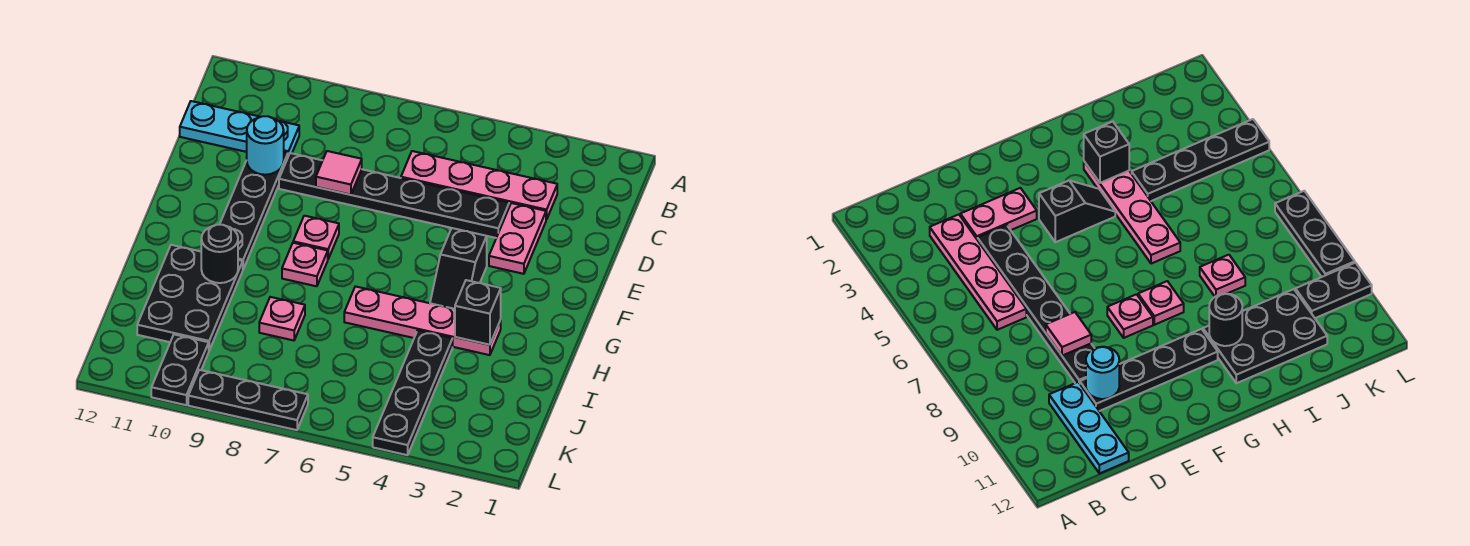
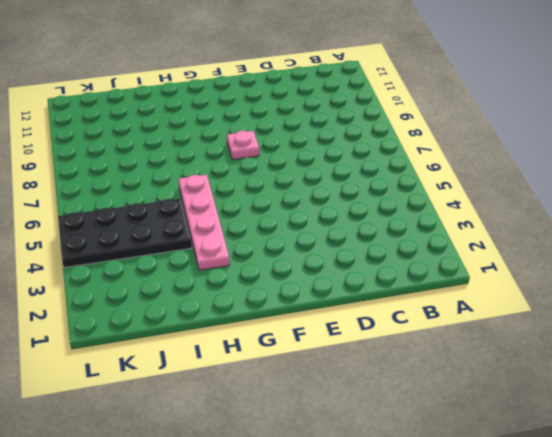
black plate I4:L5 level 1 -> black plate I4:L4 level 1
none -> pink plate C3:C6 level 1
none -> cyan plate C10:C12 level 1
none -> pink plate D3:E3 level 1

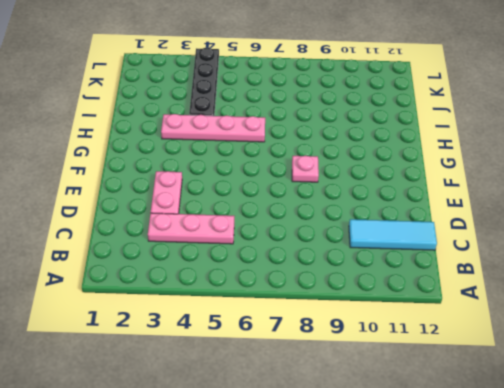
pink plate C3:C5 level 1 -> pink plate C3:C6 level 1
cyan tile C10:C12 level 1 -> cyan plate C10:C12 level 1
none -> black plate D4:D9 level 1
none -> black plate D10:G10 level 1
none -> black slope F4:G4 level 1 top F

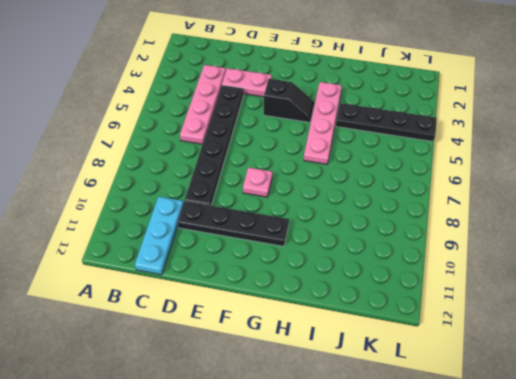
none -> pink plate G8 level 1
none -> black plate H10:J11 level 1
none -> pink plate I8 level 1

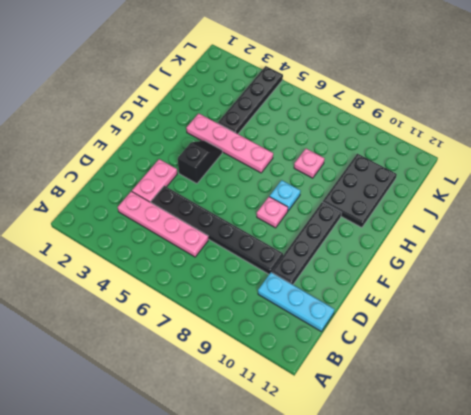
cyan plate G8 level 1 -> pink plate G8 level 1
none -> black plate K10:L10 level 1
none -> black plate L7:L9 level 1
none -> pink tile D8 level 2

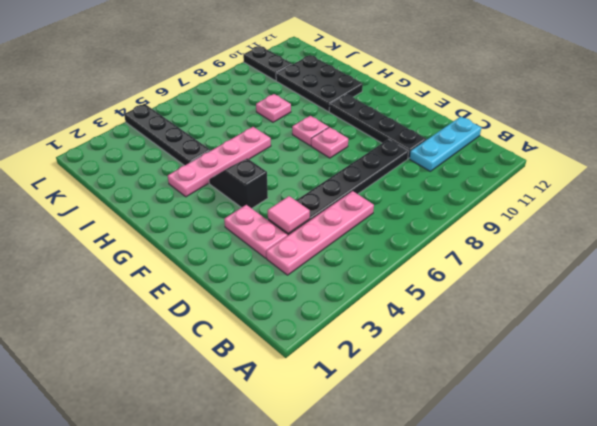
pink tile D4 level 2 -> pink tile D8 level 2
none -> black plate L7:L9 level 1
none -> cyan round brick D10 level 2
none -> black brick H3 level 2

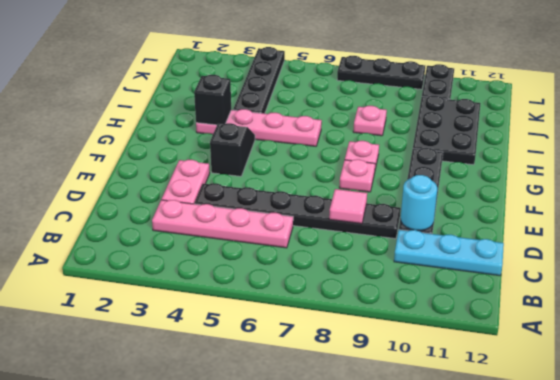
none -> black round brick H10 level 2

